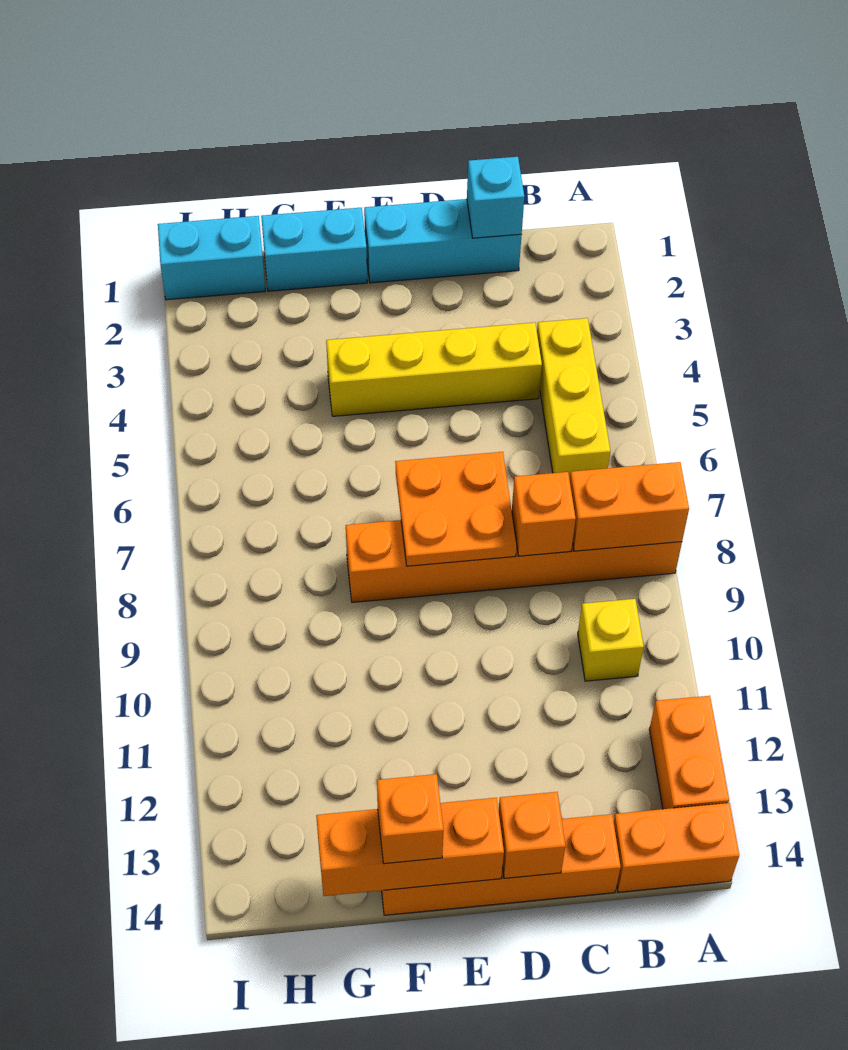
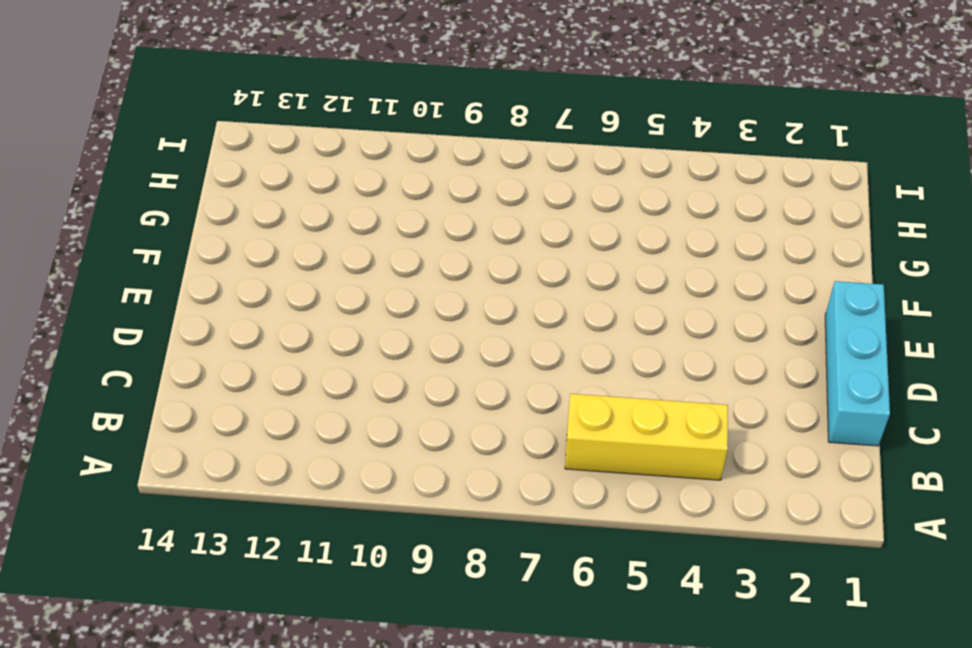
none -> orange brick A8:F8 level 1
none -> orange brick A12:A13 level 1
none -> orange brick A14:B14 level 1

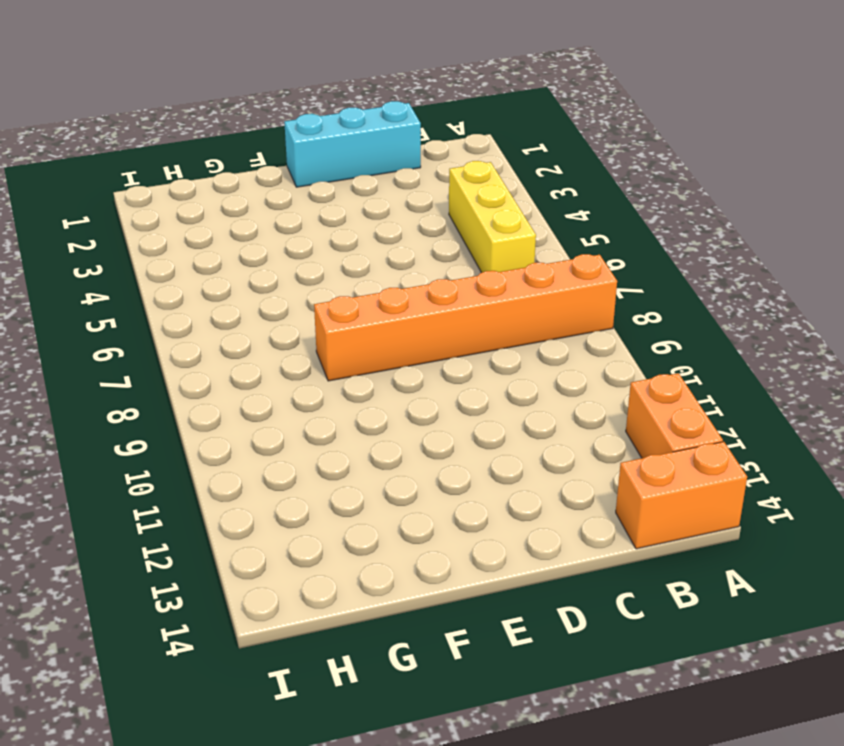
none -> yellow brick B10 level 1
none -> yellow brick C4:F4 level 1
none -> orange brick C14:F14 level 1

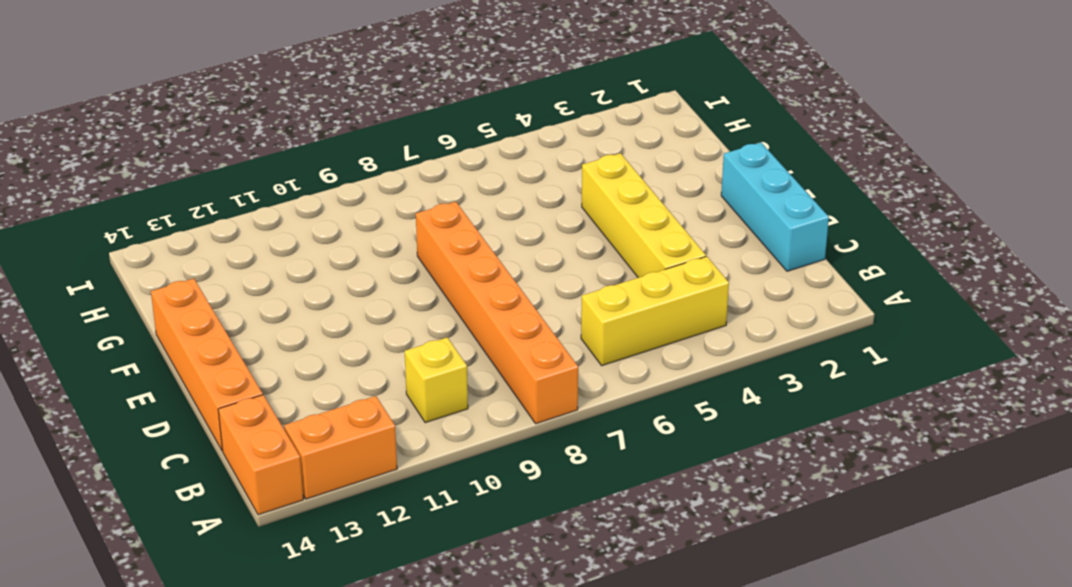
none -> cyan brick F1:G1 level 1
none -> cyan brick H1:I1 level 1
none -> orange brick A8:B8 level 2

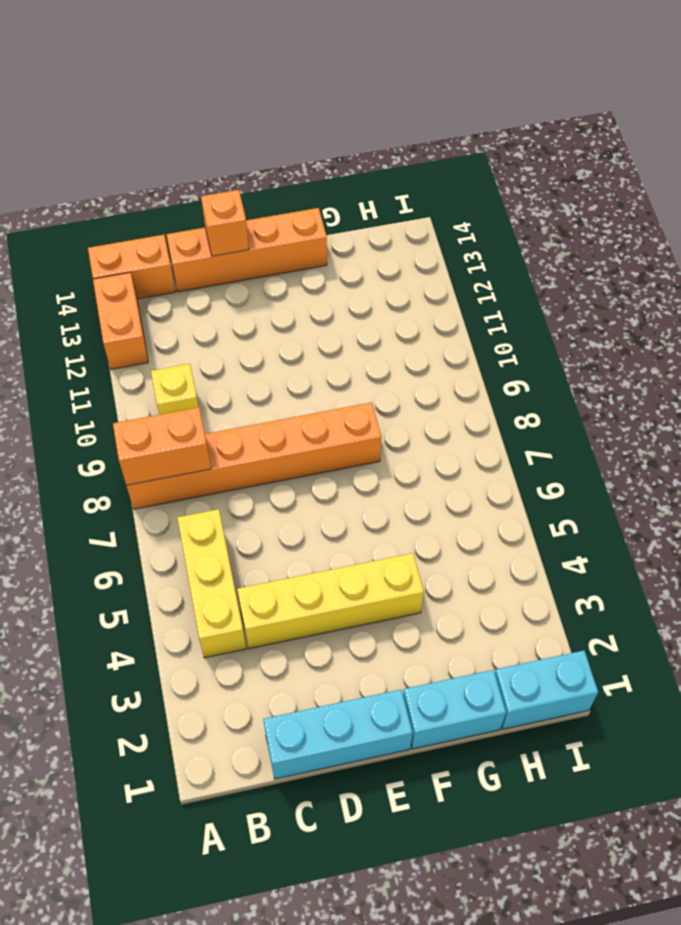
none -> cyan brick C1 level 2
none -> orange brick C8 level 2
none -> orange plate D7:E8 level 2

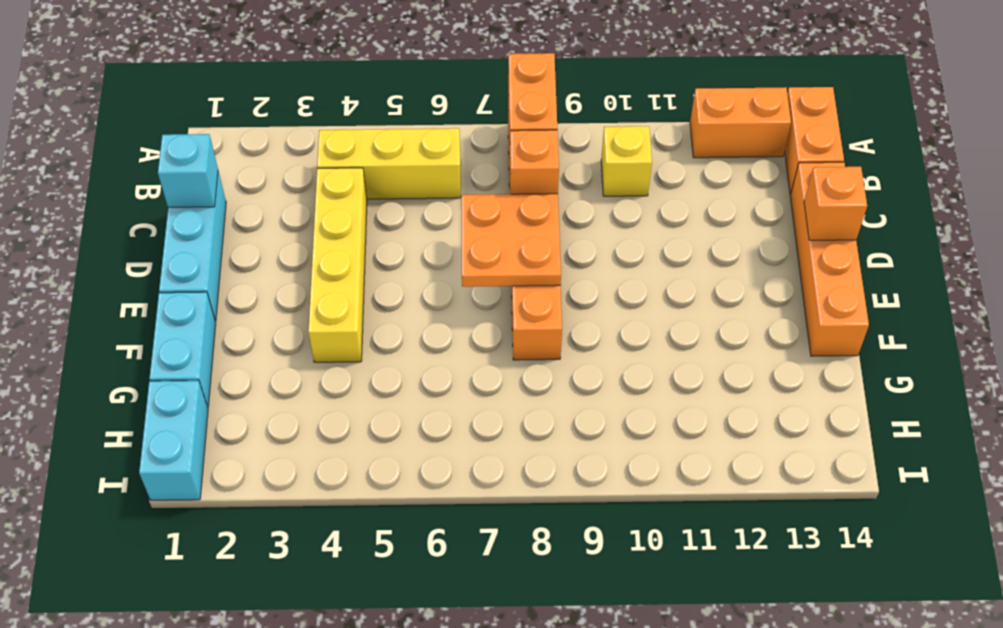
none -> orange brick E14:G14 level 2
none -> orange brick F14 level 3

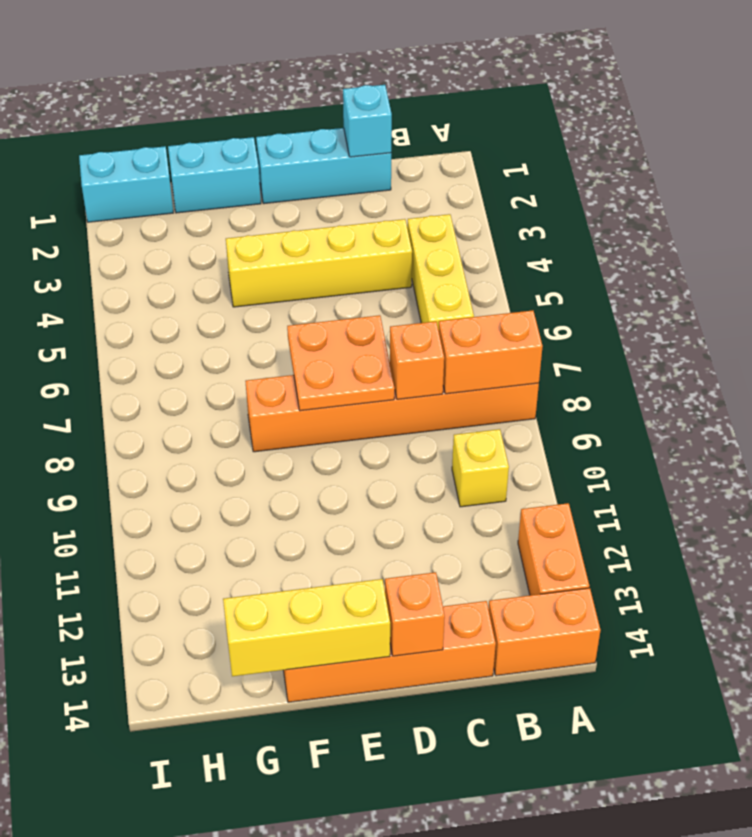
yellow brick E14:G14 level 2 -> orange brick E14:G14 level 2
none -> orange brick F14 level 3

